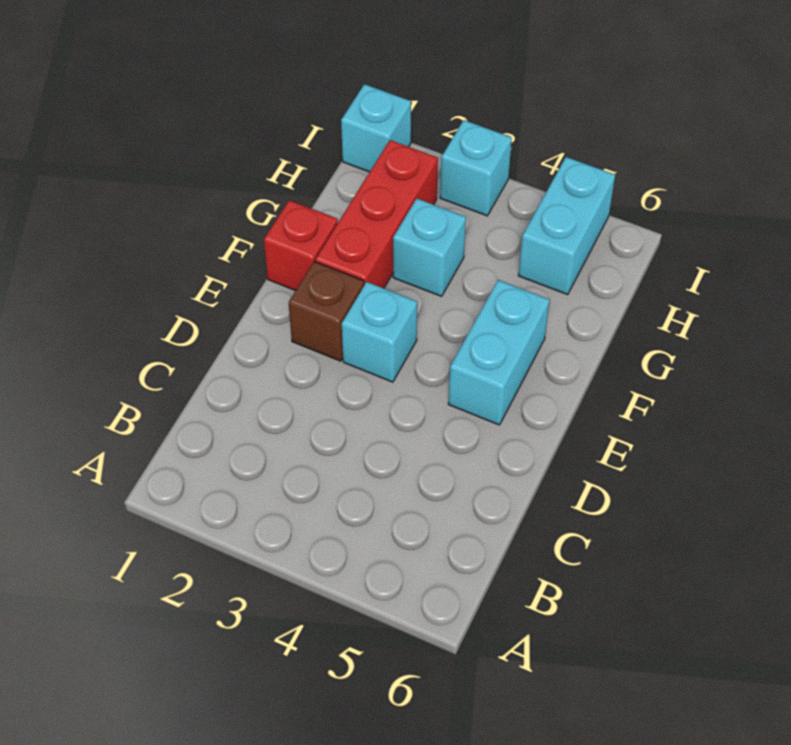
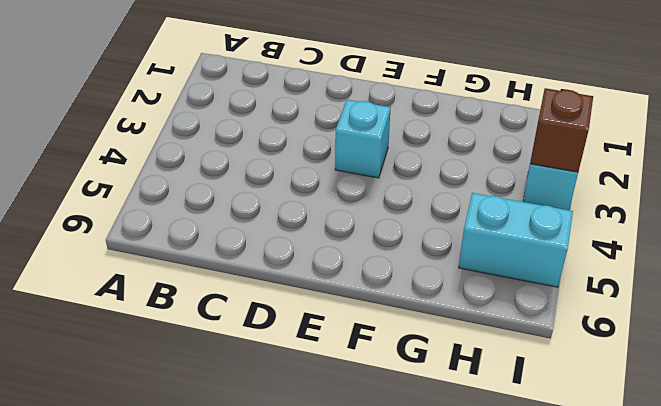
brown brick I3 level 2 -> brown brick E2 level 1
none -> cyan brick E5:F5 level 1
none -> red brick F1 level 1

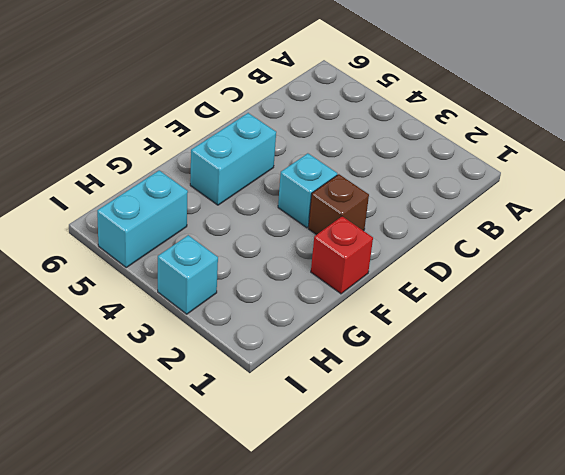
none -> red brick F2:H2 level 1
none -> cyan brick G3 level 1

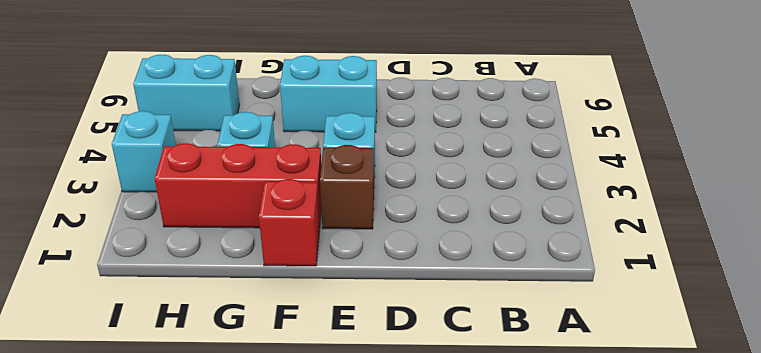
none -> cyan brick I1 level 1

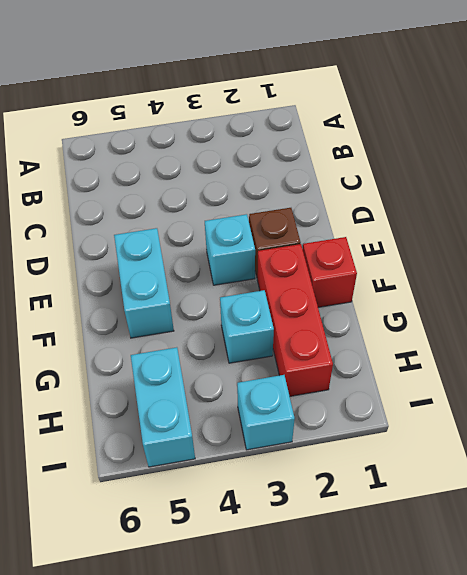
none -> cyan brick I1 level 1

